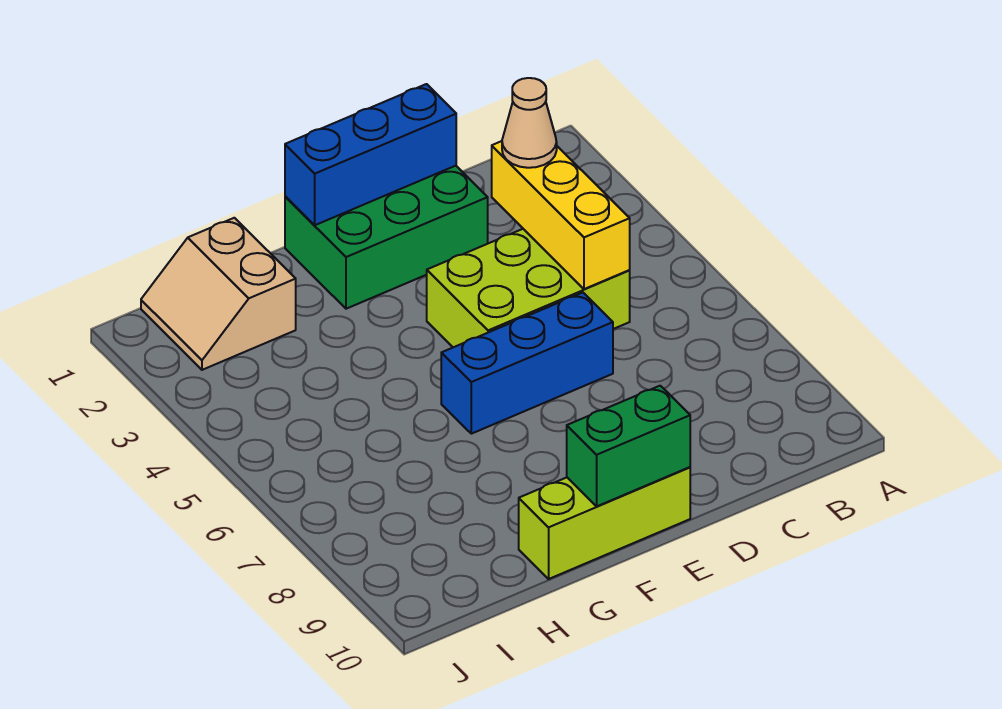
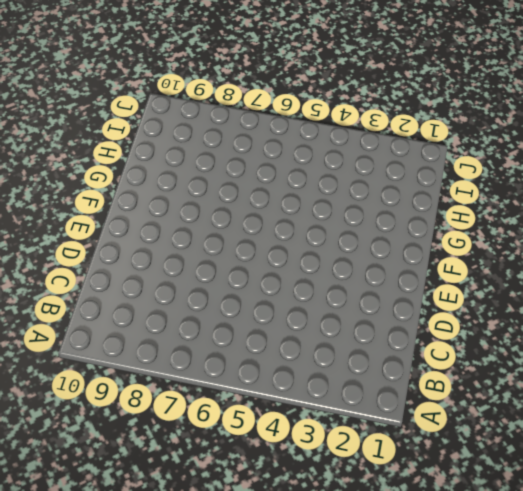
none -> lime brick C4:E5 level 1
none -> green brick D1:F2 level 1

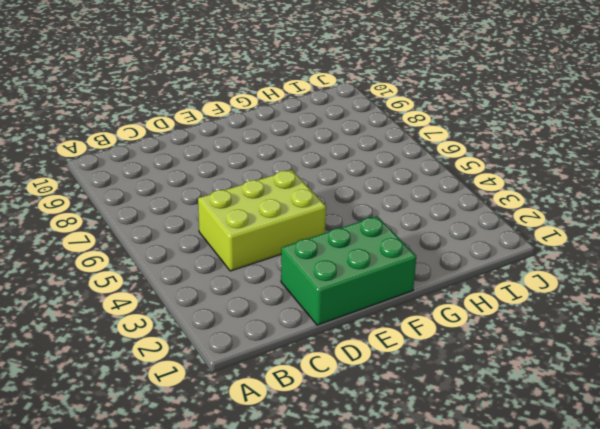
none -> blue brick D6:F6 level 1
none -> lime brick E10:G10 level 1

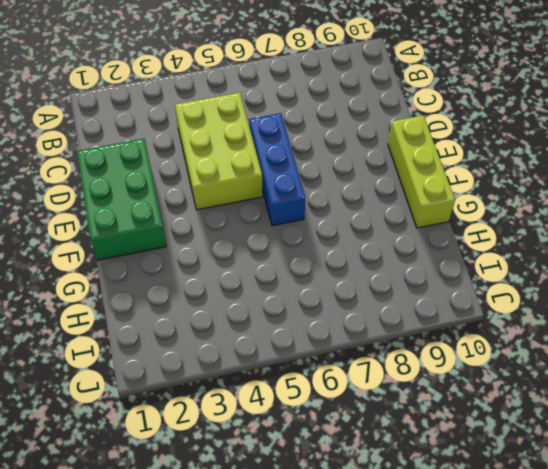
none -> tan slope H1:I2 level 1 top H
none -> yellow brick C3:C5 level 2

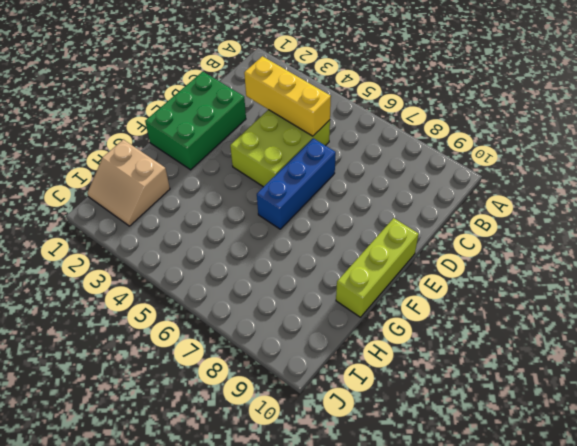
none -> blue brick D1:F1 level 2
none -> green brick E10:F10 level 2

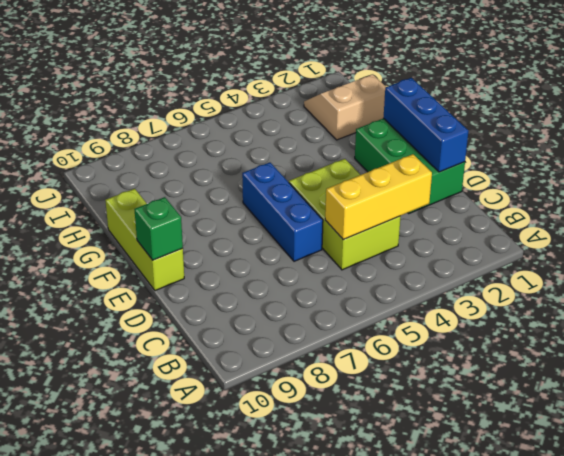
green brick E10 level 2 -> green brick E10:F10 level 2
none -> tan cone C3 level 3

